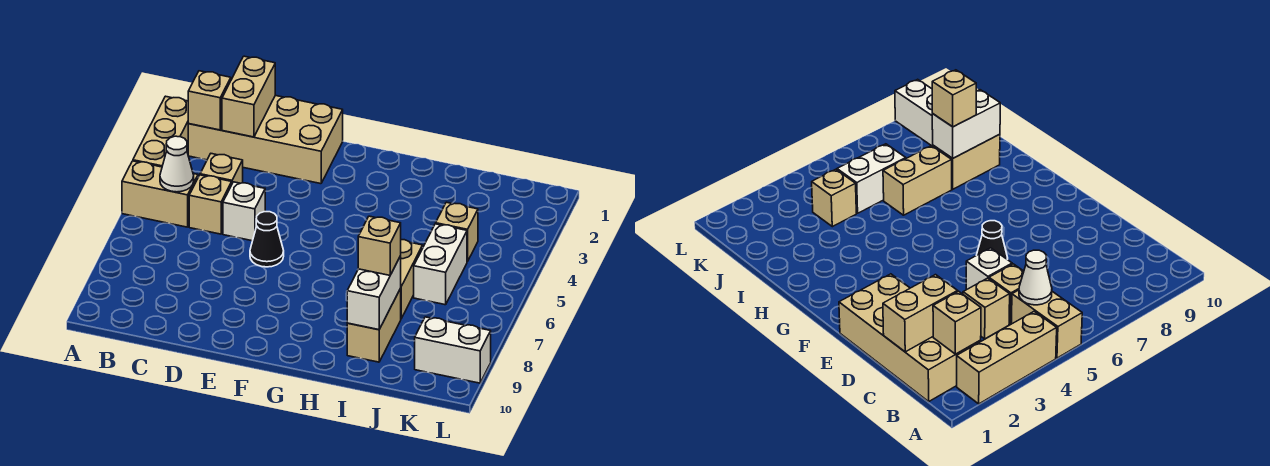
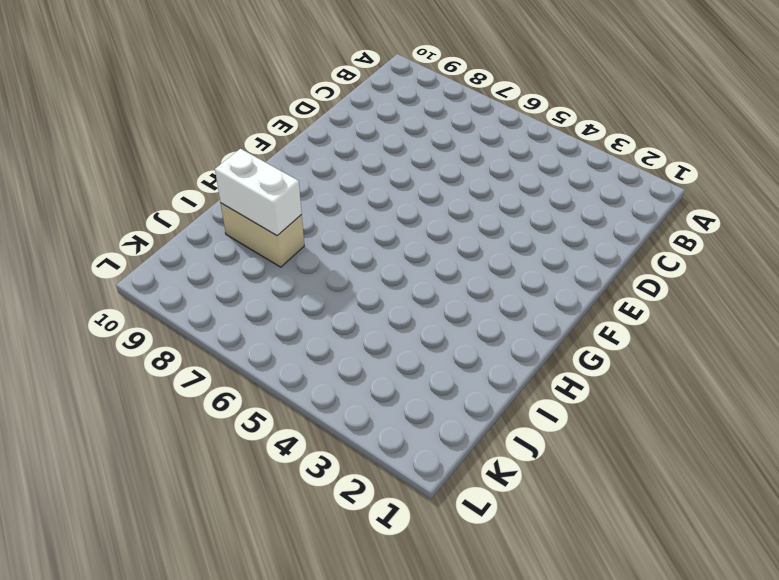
none -> tan brick A2:A4 level 1
none -> tan brick A5:B5 level 1
none -> tan brick B1:E2 level 1

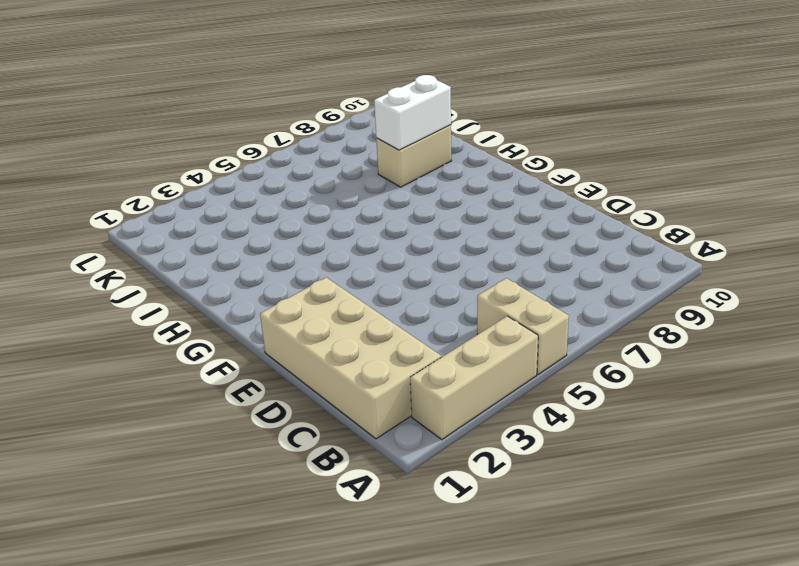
none -> tan brick C4 level 1
none -> tan brick C5 level 1
none -> white brick D5 level 1

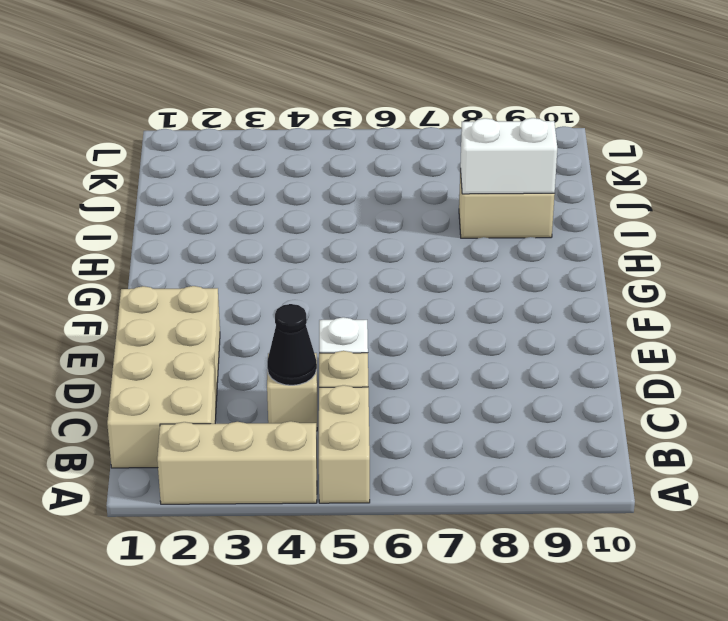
black cone C4 level 2 -> black cone E6 level 1
none -> tan brick I6:I7 level 1
none -> tan brick J4 level 1
none -> white brick J5:J6 level 1

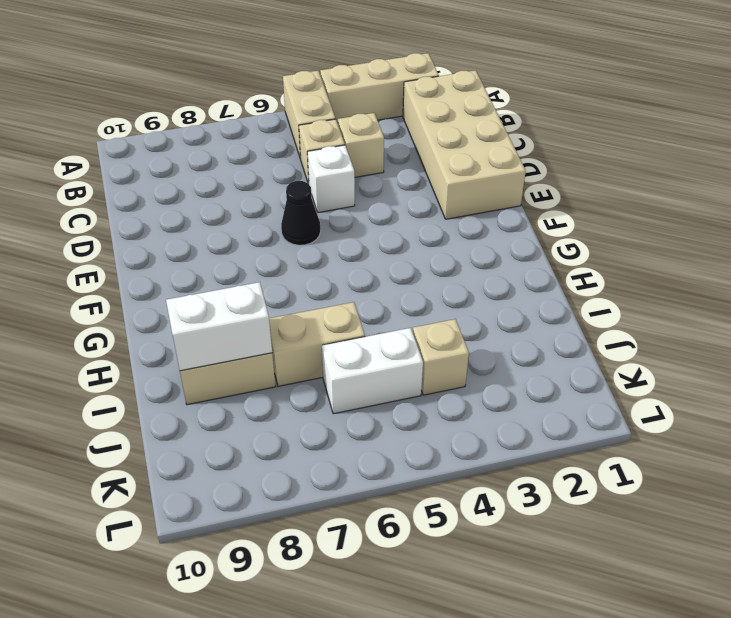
none -> white brick K9:L9 level 1
none -> tan brick B2 level 2
none -> white cone B5 level 2

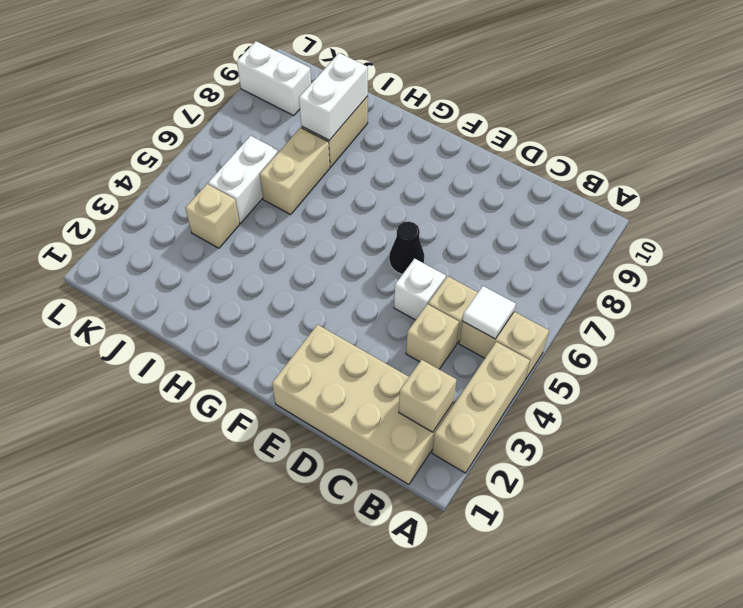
white tile B5 level 2 -> white cone B5 level 2
none -> tan brick C1:C2 level 2
none -> tan brick I8 level 3

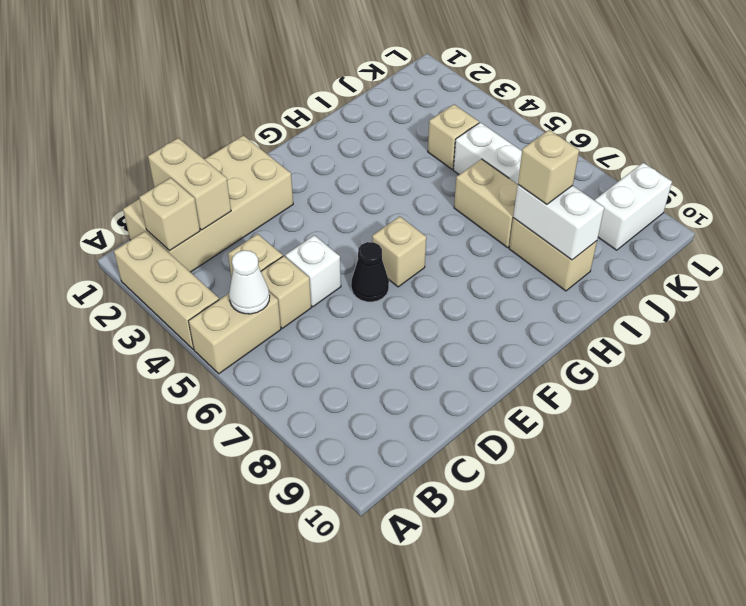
tan brick F6 level 1 -> none

